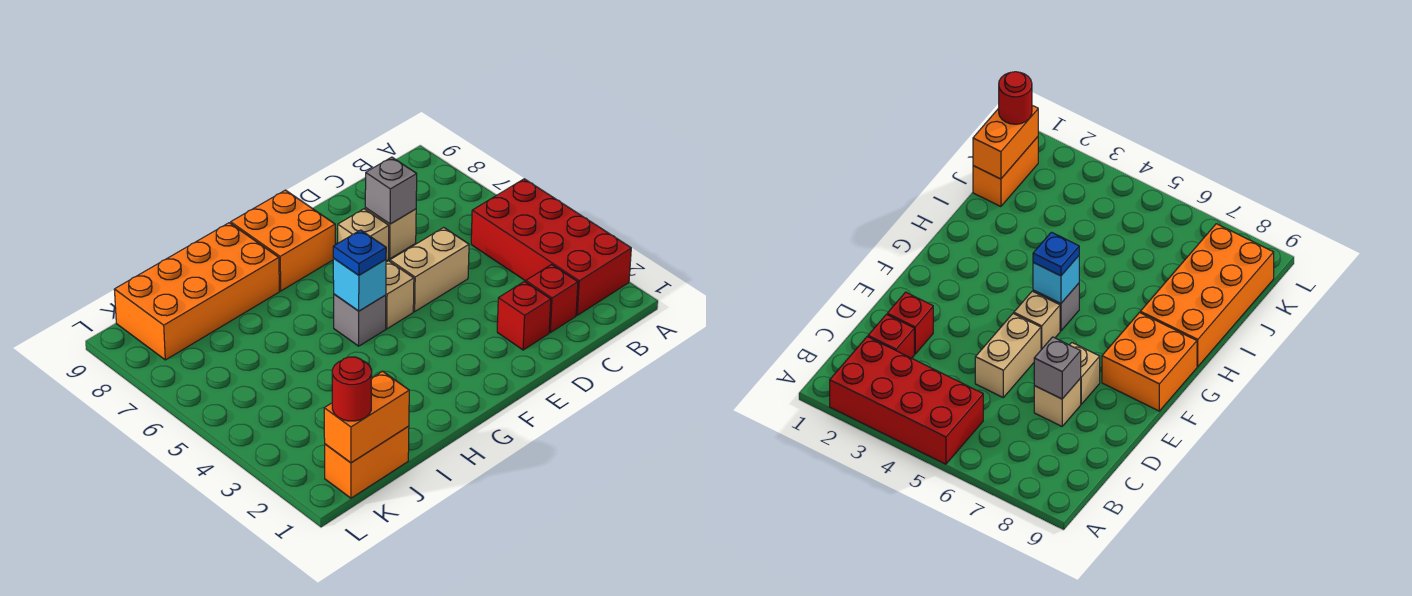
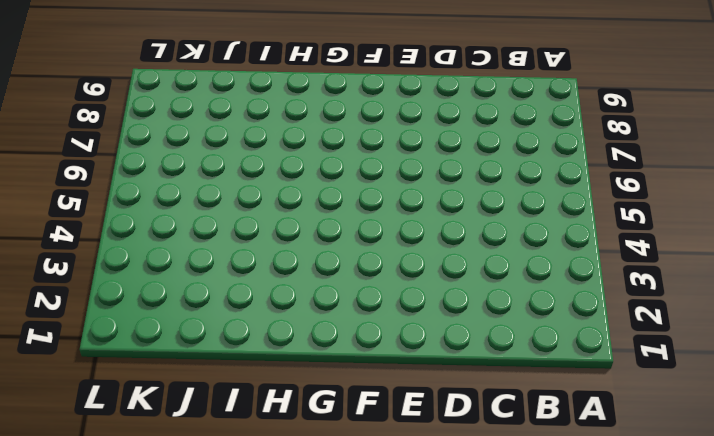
none -> red brick A2:B5 level 1
none -> red brick C2 level 1
none -> red brick D2 level 1

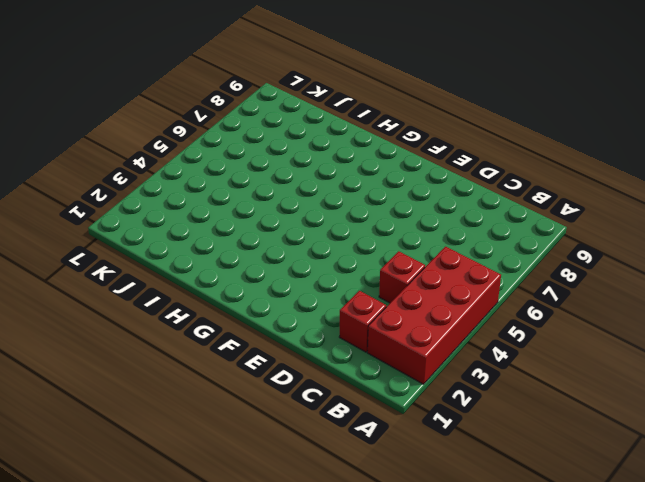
red brick C4 level 1 -> red brick D2 level 1
none -> tan brick D5:E5 level 1
none -> tan brick D7 level 1
none -> tan brick E7 level 1

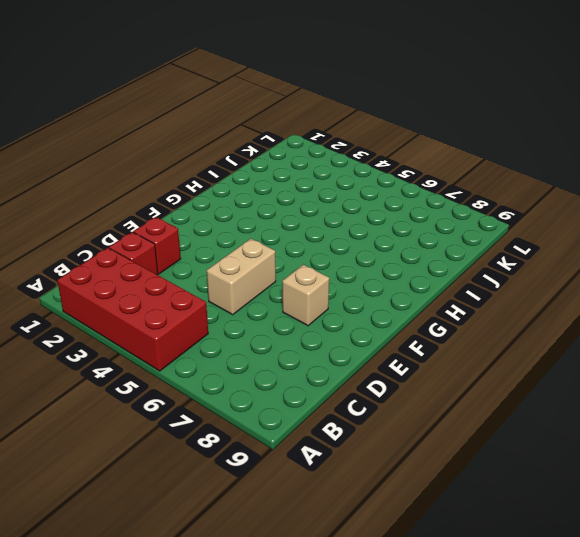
none -> tan brick D7 level 1
none -> tan brick F5 level 1
none -> orange brick F8:G9 level 1

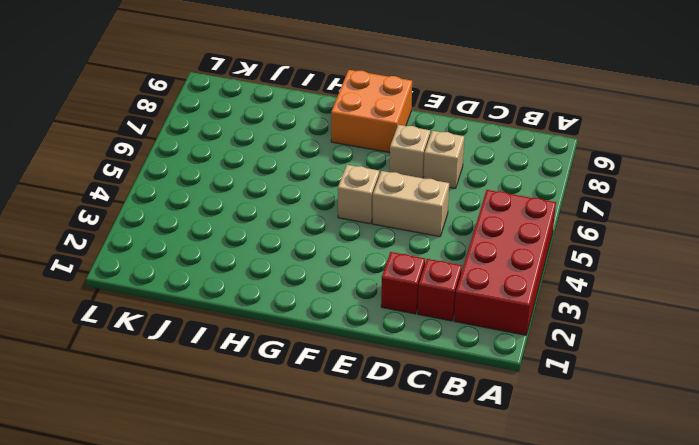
none -> grey brick G5 level 1
none -> orange brick H8:K9 level 1
none -> orange brick J1:K1 level 1

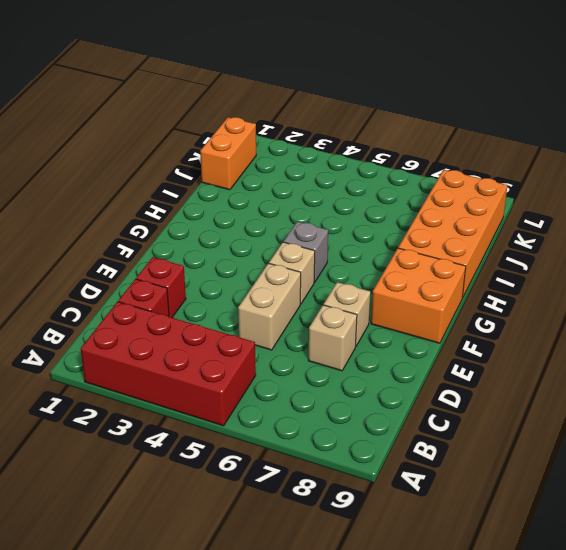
none -> grey brick D7 level 2
none -> cyan brick G5 level 2
none -> orange brick J1:K1 level 2

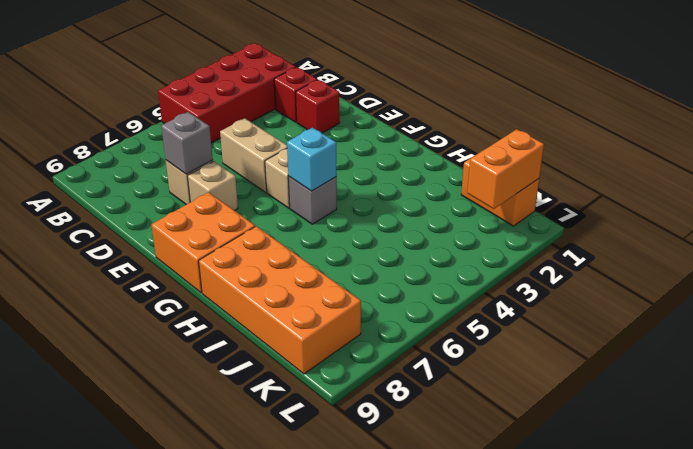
orange brick K1:K2 level 2 -> orange brick J1:K1 level 2
none -> blue plate G5 level 3
none -> red round brick K1 level 3

